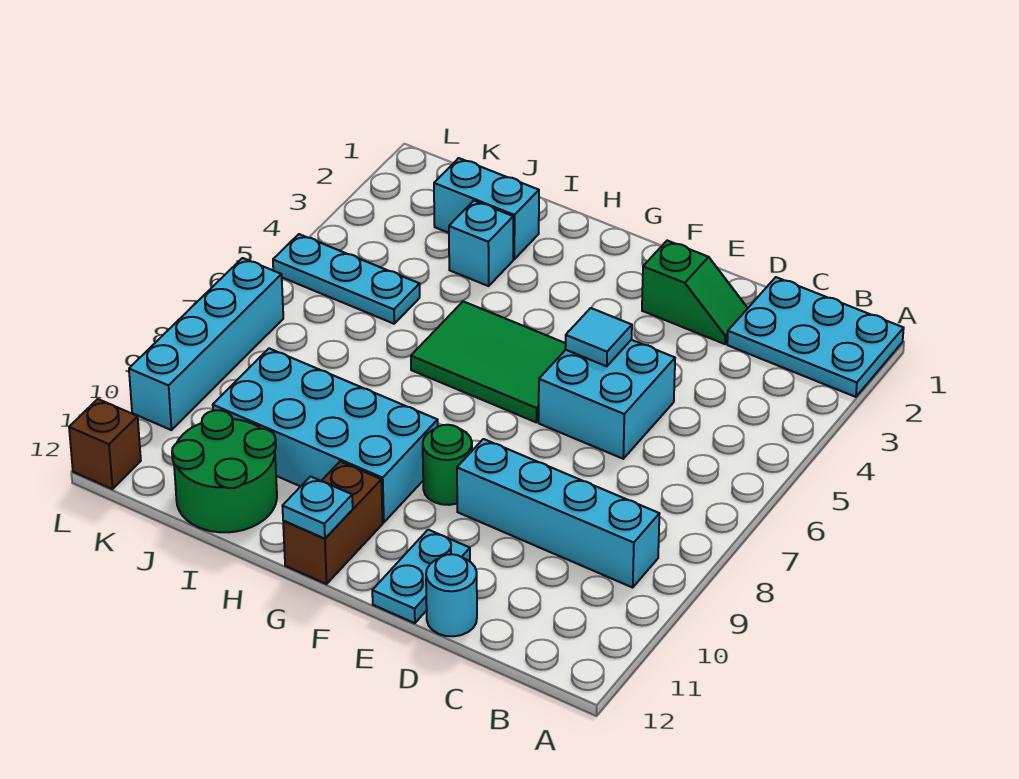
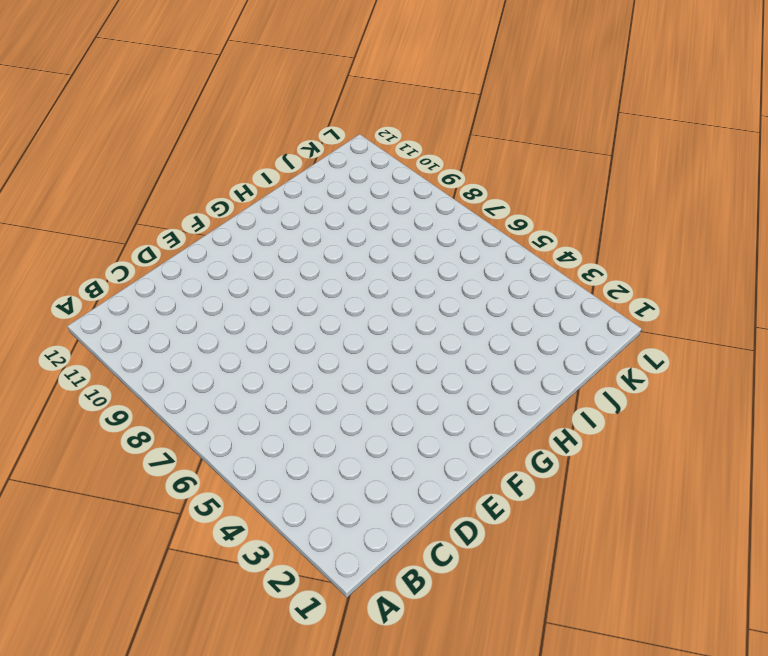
none -> cyan plate A1:C2 level 1
none -> cyan brick B9:E9 level 1
none -> green slope D2:E2 level 1 top E

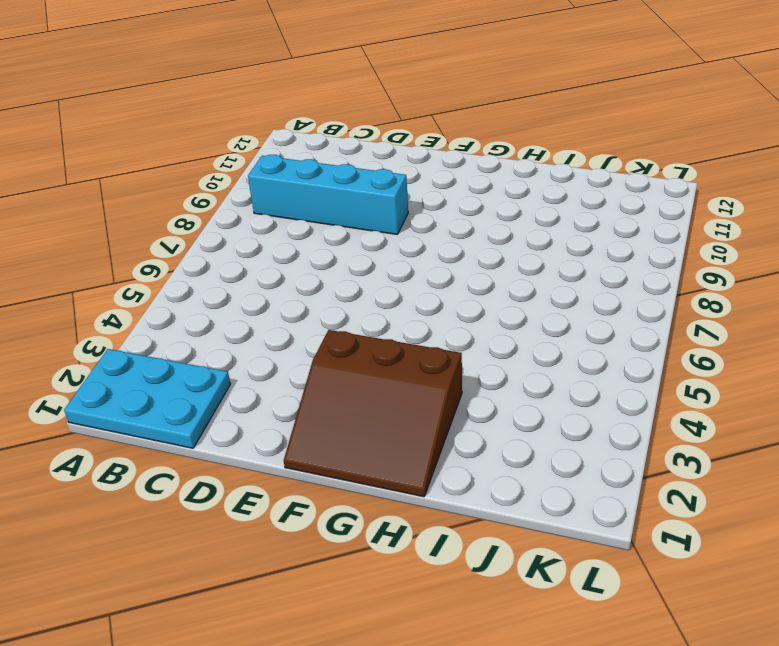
brown slope F1:H3 level 1 top 3 -> none
none -> green slope D2:E2 level 1 top E
none -> cyan brick D5:E6 level 1
none -> cyan round brick D12 level 1

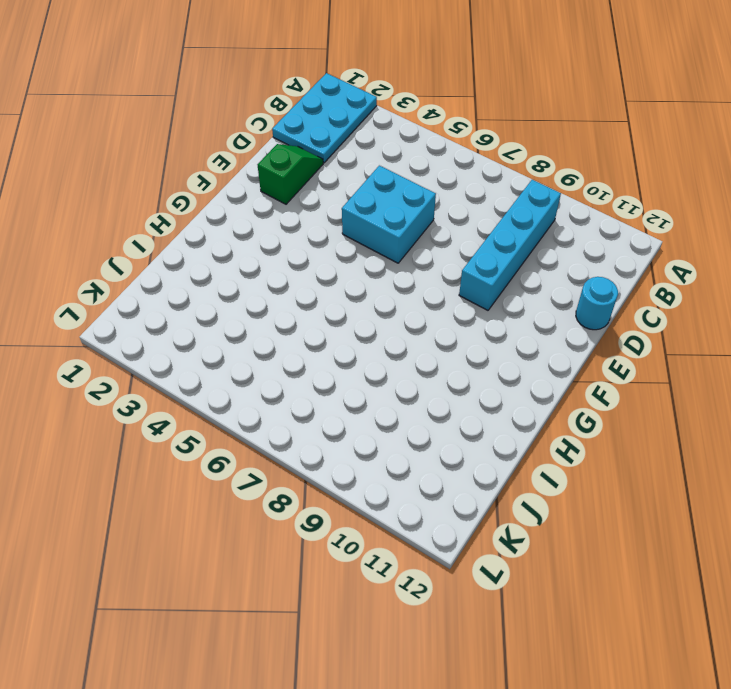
none -> cyan plate E11:E12 level 1
none -> green tile F5:H6 level 1
none -> green round brick F9 level 1

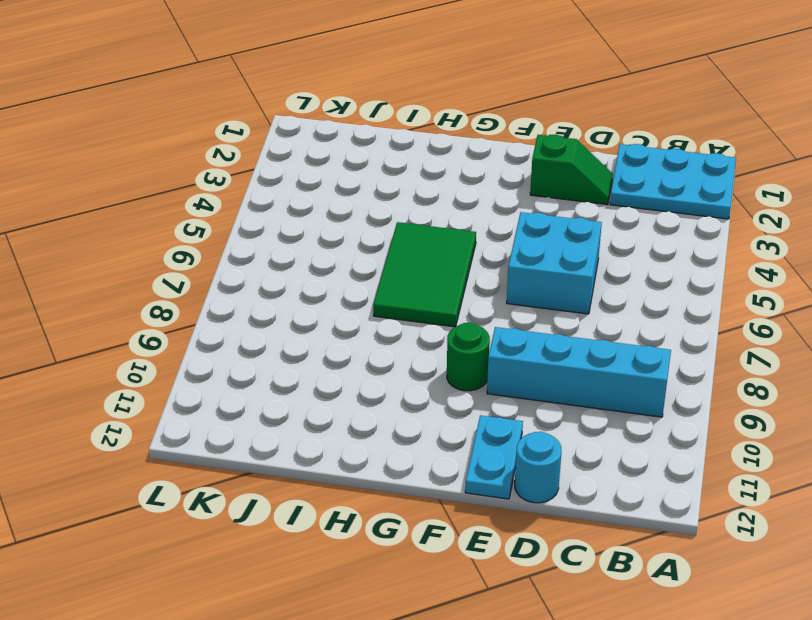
green tile G5:H7 level 1 -> green tile F5:H6 level 1
none -> cyan brick G9:J10 level 1
none -> brown brick G11:G12 level 1
none -> cyan brick I2:J2 level 1

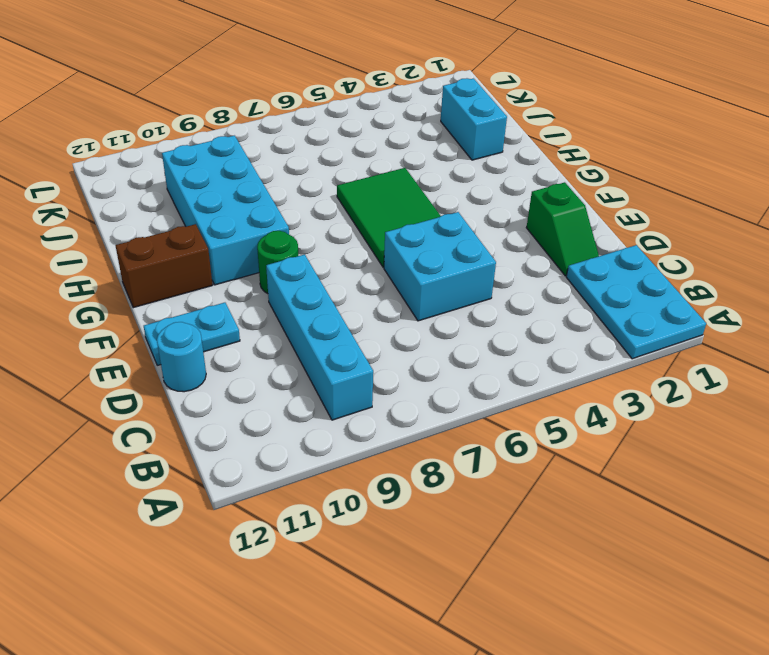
none -> cyan brick I3 level 1
none -> green round brick I11:J12 level 1
none -> cyan plate J5:L5 level 1

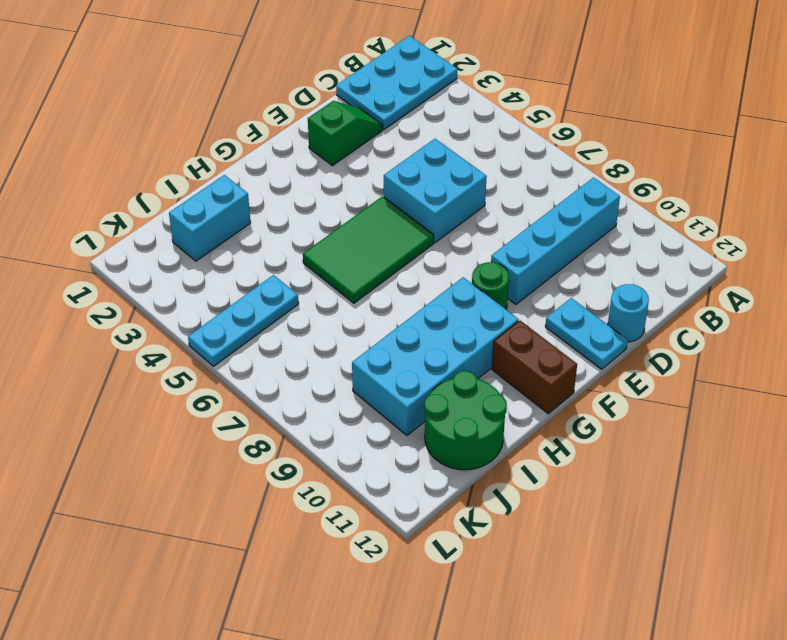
none -> cyan brick I3 level 1
none -> cyan brick L7:L10 level 1
none -> brown brick L12 level 1

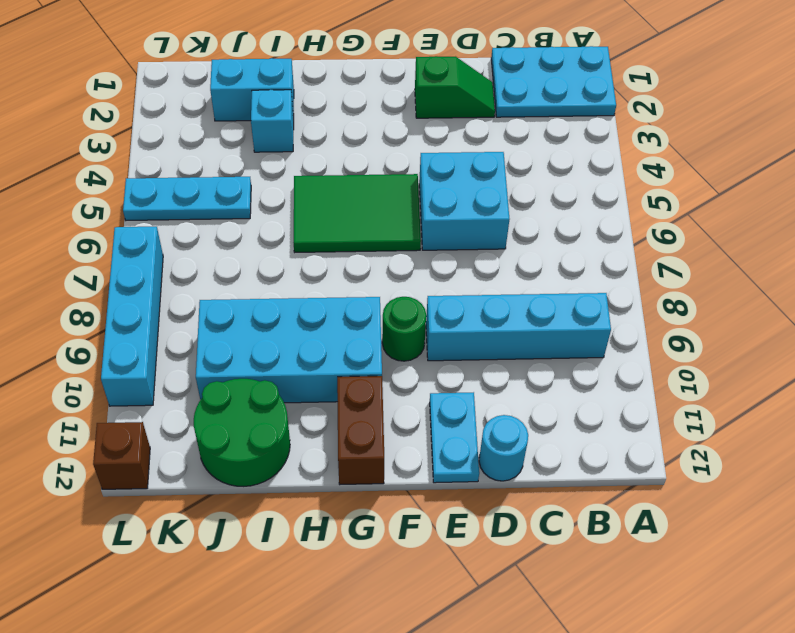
none -> cyan tile E5 level 2
none -> cyan plate G12 level 2

